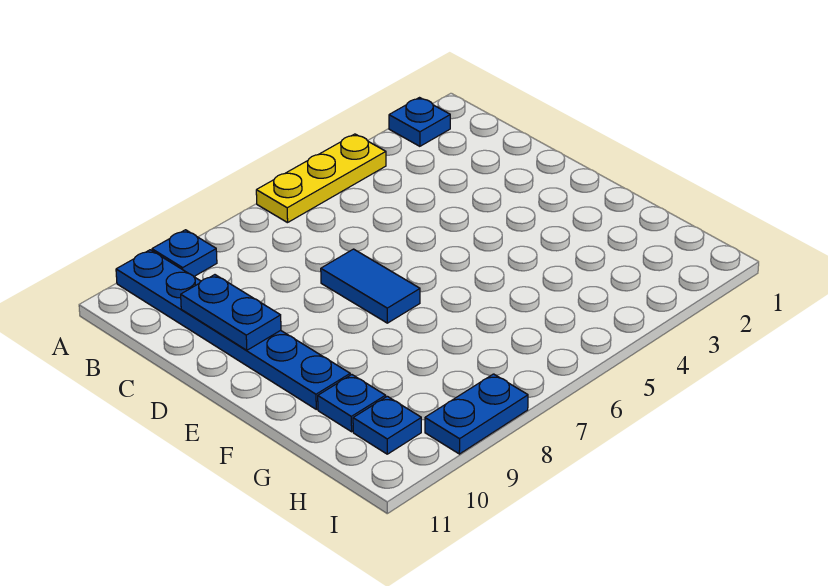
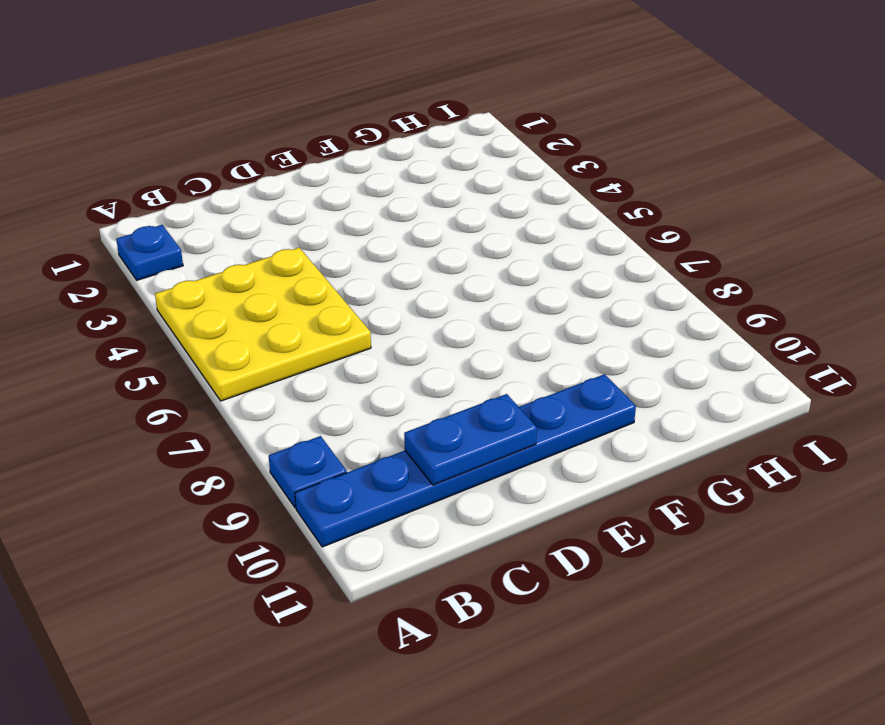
yellow plate A4:C6 level 1 -> yellow plate A4:A6 level 1
none -> blue tile D7:E7 level 1
none -> blue plate G10 level 1

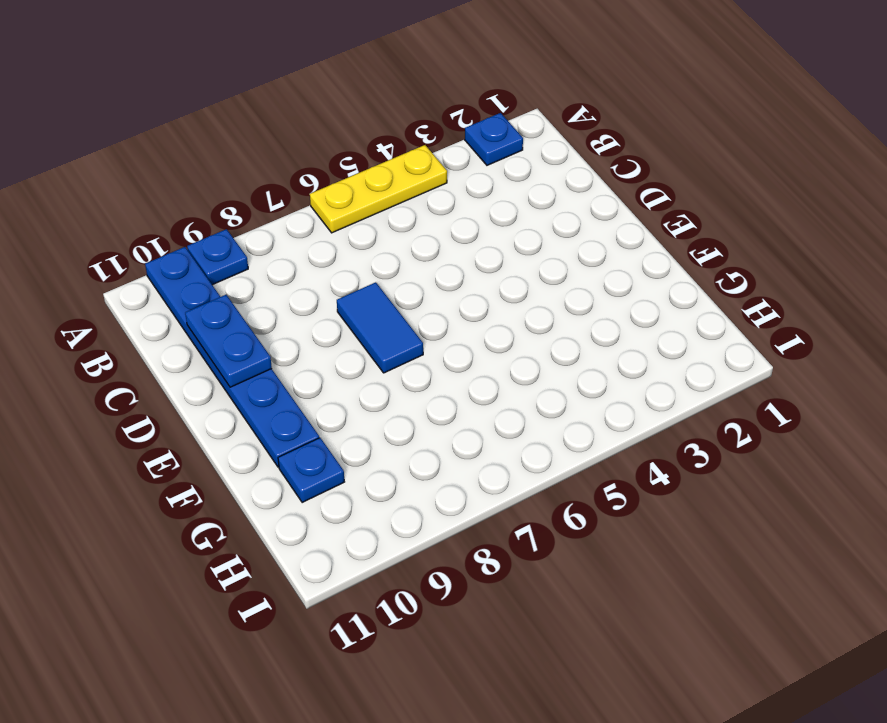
none -> blue plate H10 level 1
none -> blue plate I8:I9 level 1

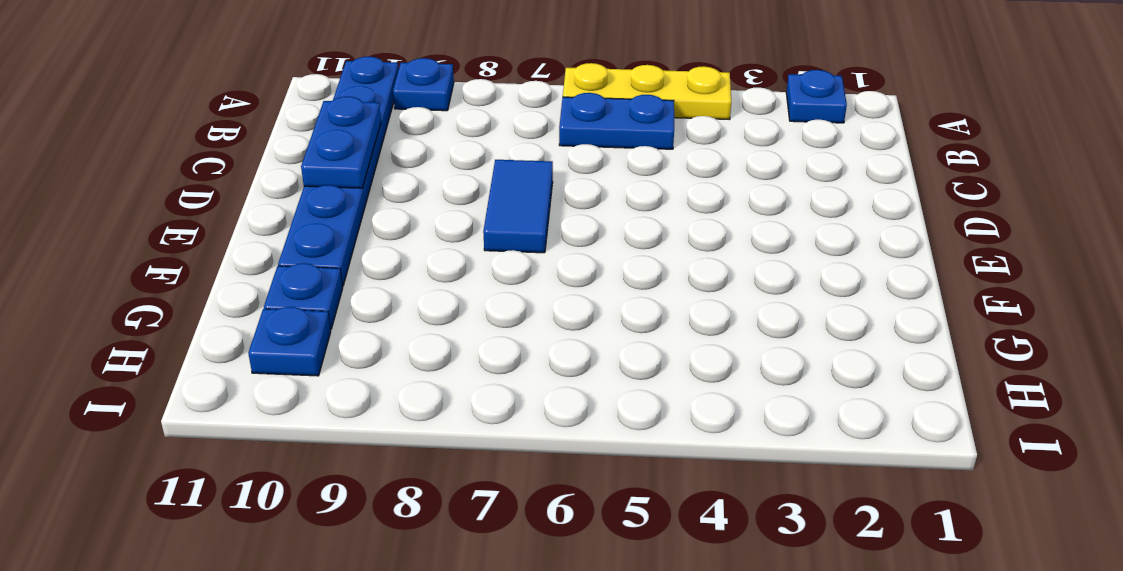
blue plate B5:B6 level 1 -> blue plate I8:I9 level 1

